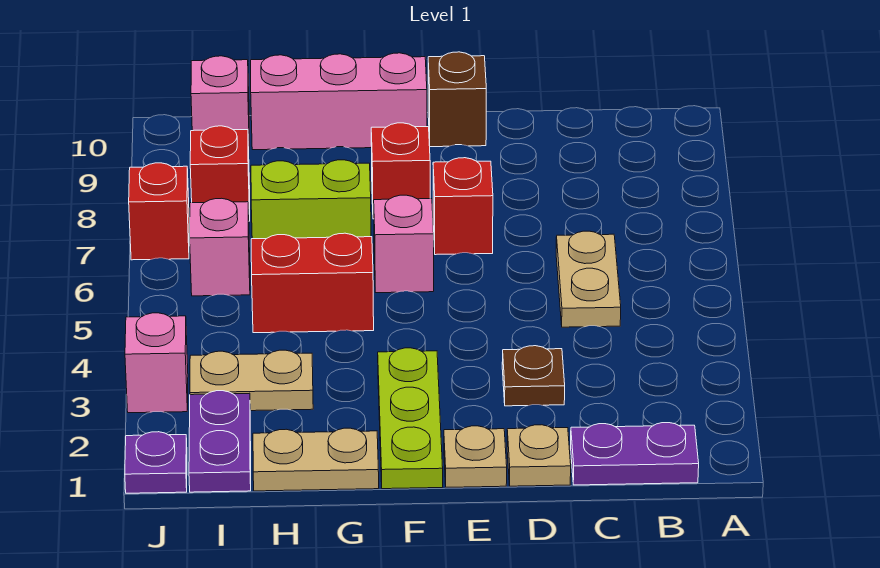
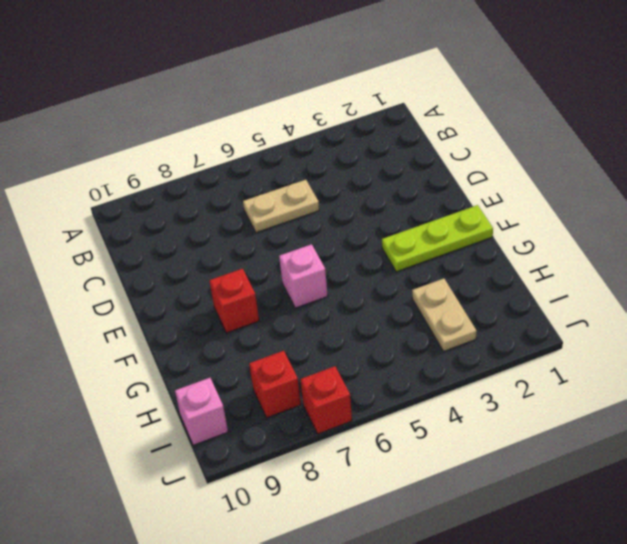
none -> purple plate B1:C1 level 1
none -> tan plate D1 level 1
none -> brown plate D3 level 1

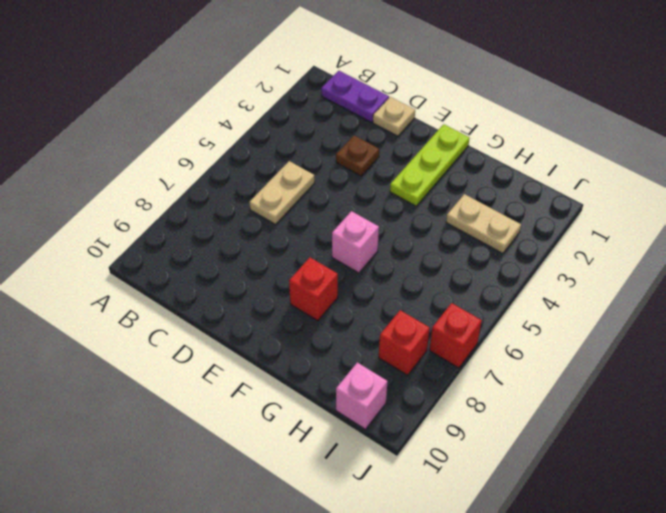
none -> tan plate E1 level 1
none -> red brick E7 level 1
none -> brown brick E10 level 1

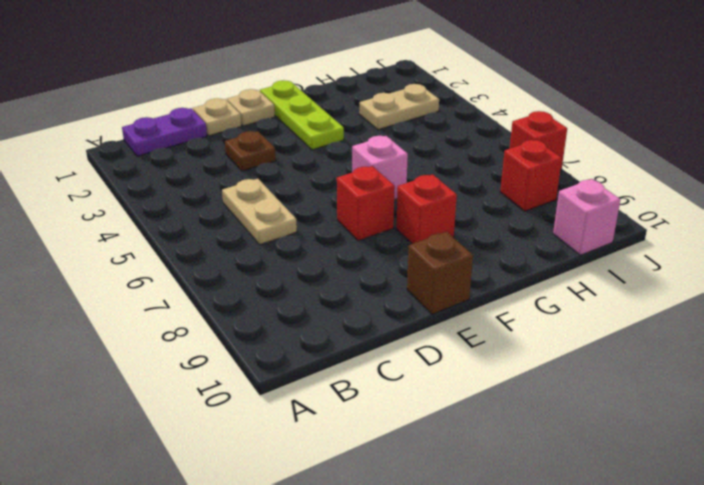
none -> pink brick F10:H10 level 1
none -> tan plate G1:H1 level 1
none -> red brick G5:H5 level 1

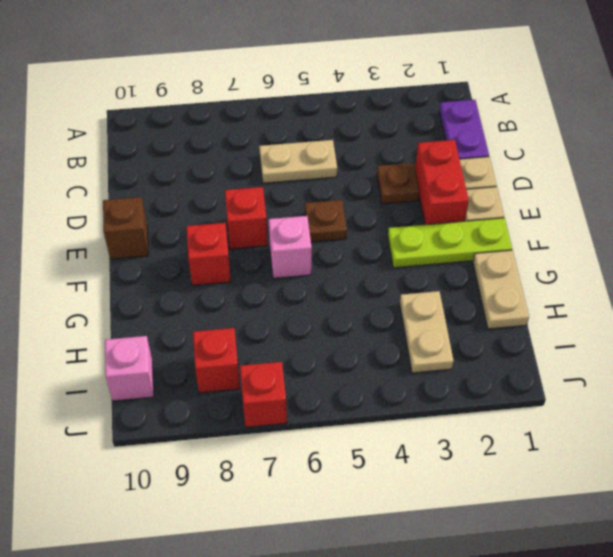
red brick D2:E2 level 1 -> red brick G5:H5 level 1
brown plate E5 level 1 -> none
none -> pink brick F10:H10 level 1
none -> lime brick G7:H7 level 1
none -> purple plate I1:I2 level 1

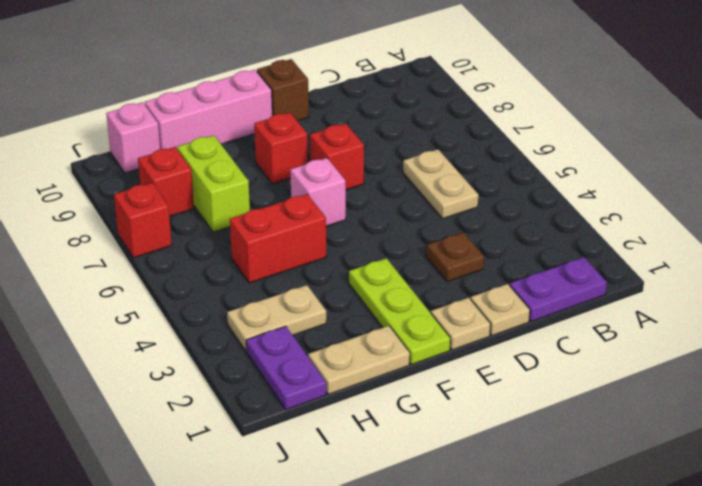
lime brick H7:H8 level 1 -> lime brick G7:H7 level 1
none -> pink brick I6 level 1
none -> purple plate J1 level 1
none -> pink brick J3 level 1

